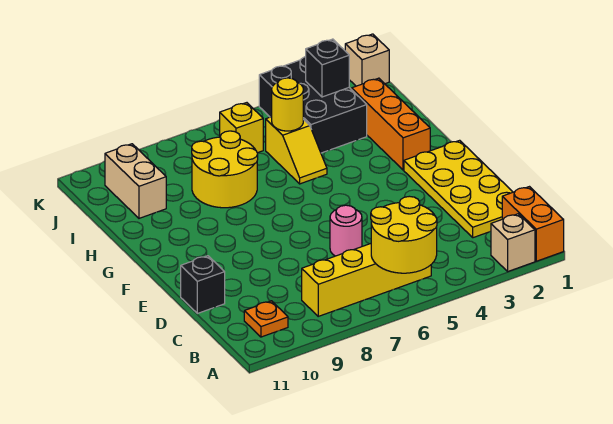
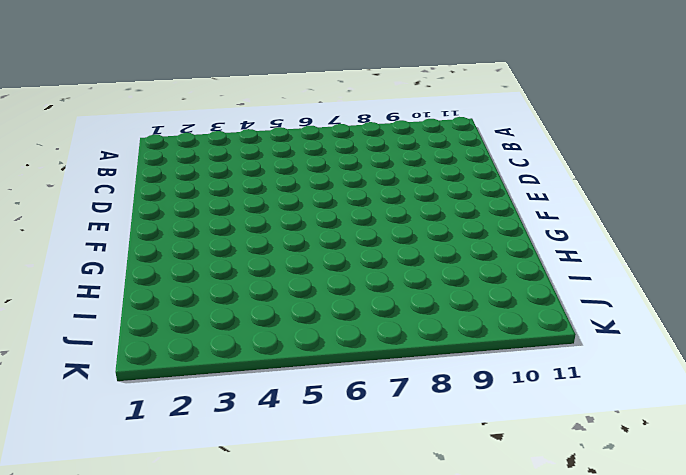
none -> orange brick A1:B1 level 1
none -> tan brick A2 level 1
none -> yellow brick B5:B8 level 1

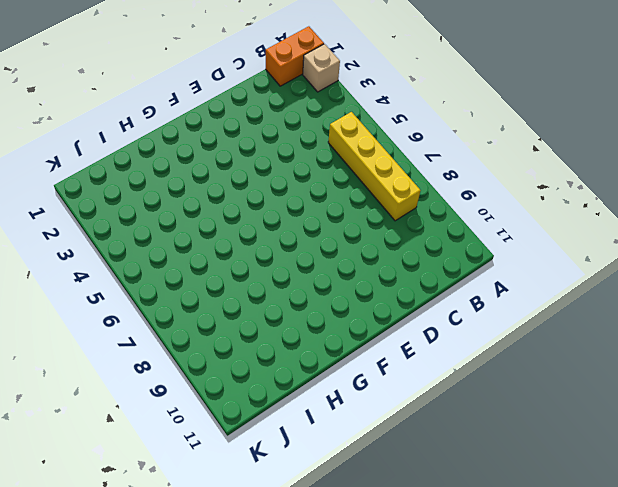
none -> orange plate B10 level 1
none -> yellow plate C1:F2 level 1
none -> pink round brick D6 level 1

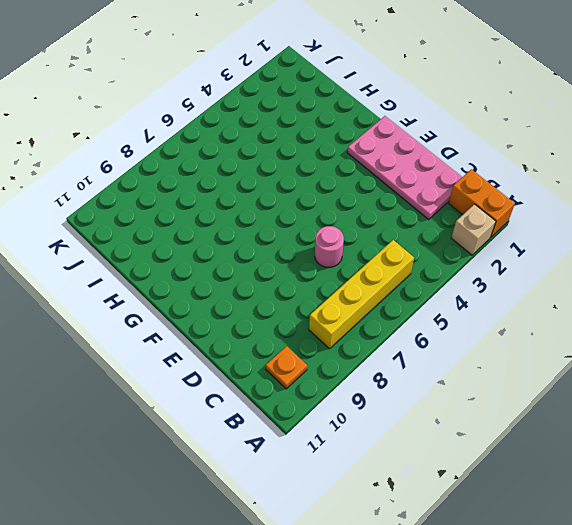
pink plate C1:F2 level 1 -> yellow plate C1:F2 level 1
none -> black brick D11 level 1
none -> orange brick G2:I2 level 1
none -> yellow slope H5:I5 level 1 top I

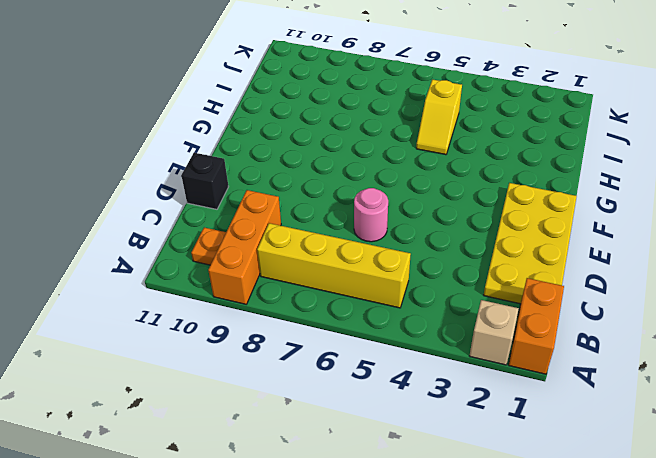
orange brick A9:C9 level 1 -> orange brick G2:I2 level 1
none -> yellow round brick H7:I8 level 1
none -> black brick I3:K4 level 1
none -> tan brick I10:J10 level 1

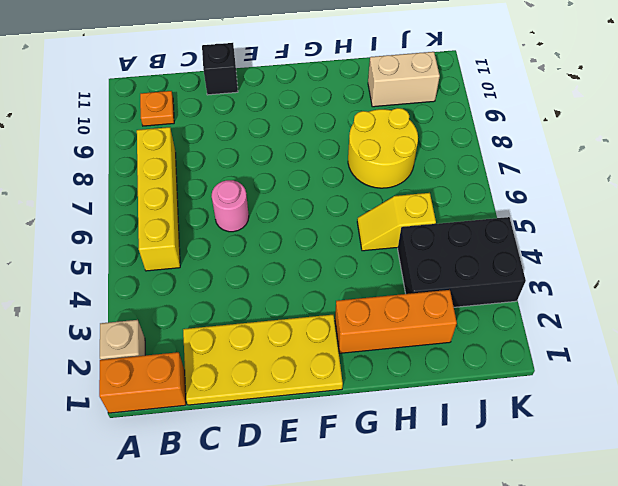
none -> yellow brick J6 level 1
none -> tan brick K1 level 1
none -> yellow round brick A5:B6 level 2

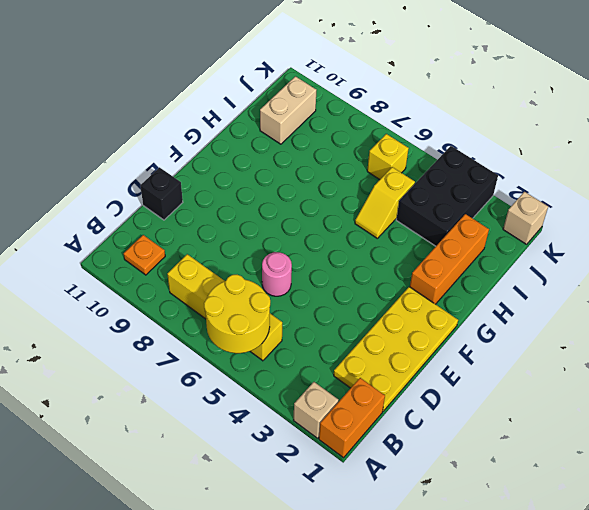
none -> yellow round brick H7:I8 level 1
none -> yellow round brick I5 level 2
none -> black brick J3 level 2

